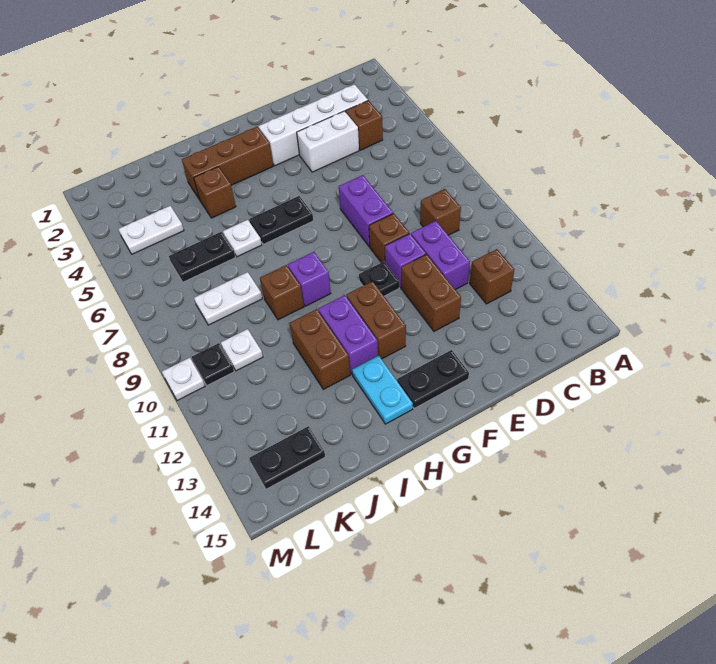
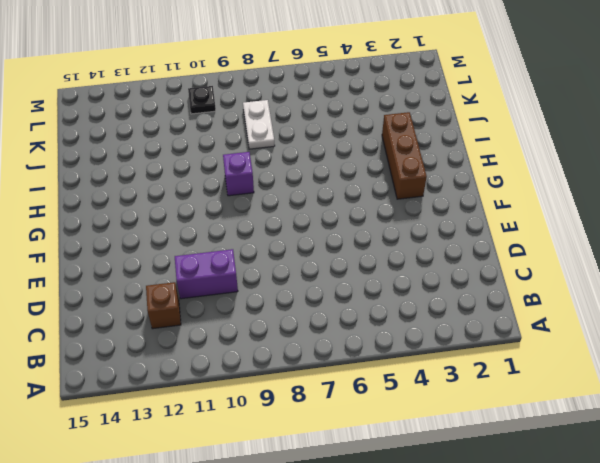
none -> white brick C3:F3 level 1
none -> brown brick C4 level 1
none -> brown brick C9 level 1

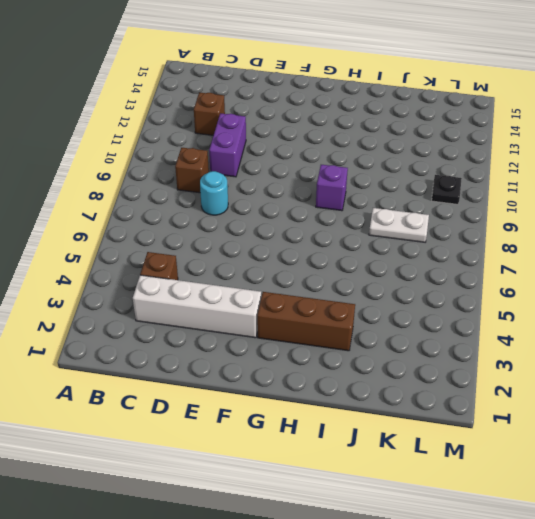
cyan round brick D8 level 1 -> none
none -> white brick D4:E4 level 1
none -> purple brick E7:E8 level 1
none -> brown brick E9 level 1

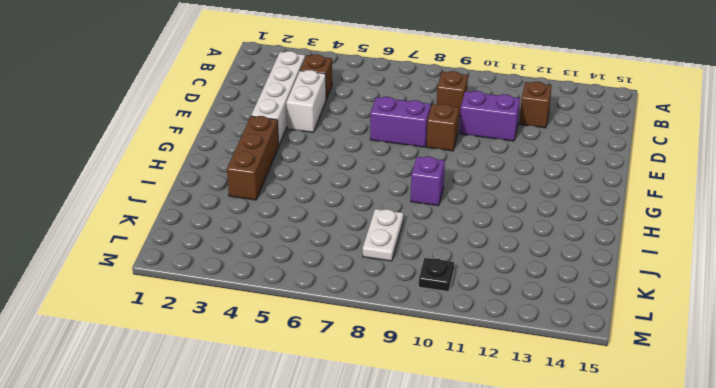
none -> purple brick E10 level 1
none -> brown brick E11:E12 level 1
none -> black plate F10 level 1

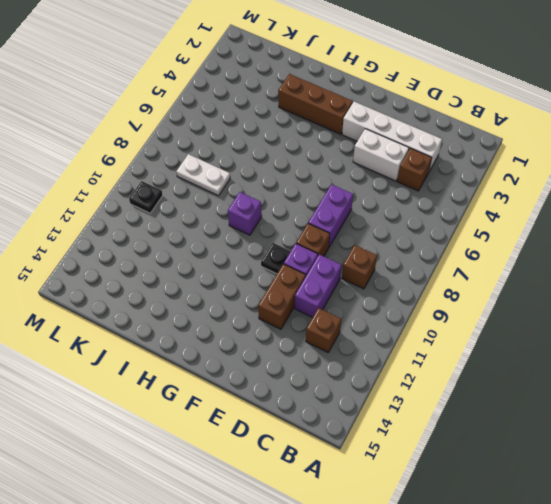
none -> black plate F14:G14 level 1
none -> black plate G6:H6 level 1
none -> brown brick G11:G12 level 1

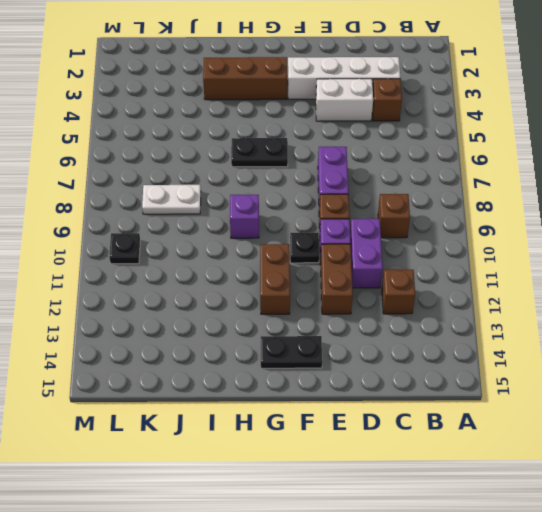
none -> purple brick H11:H12 level 1
none -> cyan plate H13:H14 level 1
none -> brown brick I4 level 1

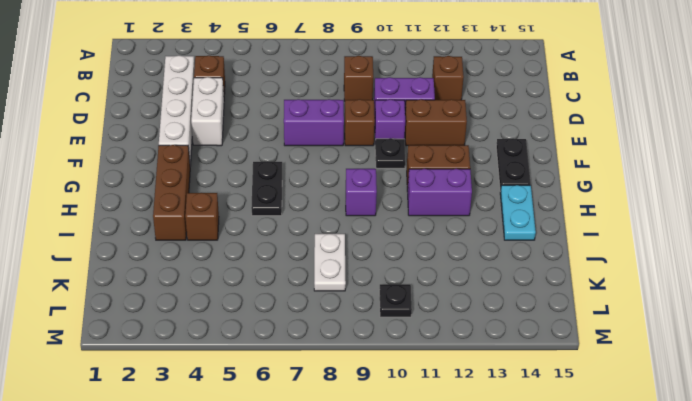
cyan plate H14:I14 level 1 -> cyan plate H13:H14 level 1
none -> white plate I6 level 1
none -> brown brick I9 level 1
none -> brown brick I11:I12 level 1

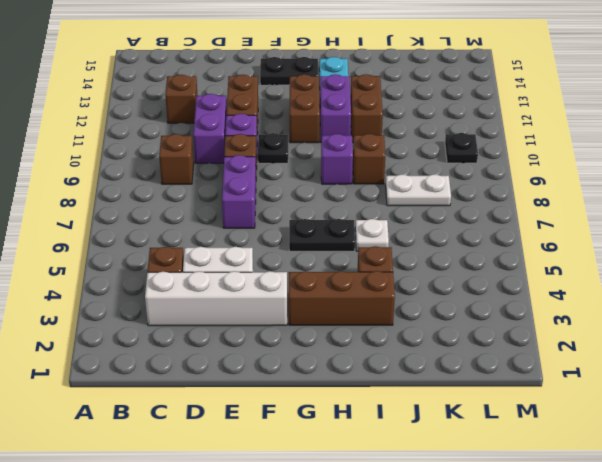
none -> black plate J6:K6 level 1
none -> white plate K4:L4 level 1
none -> white plate K10 level 1

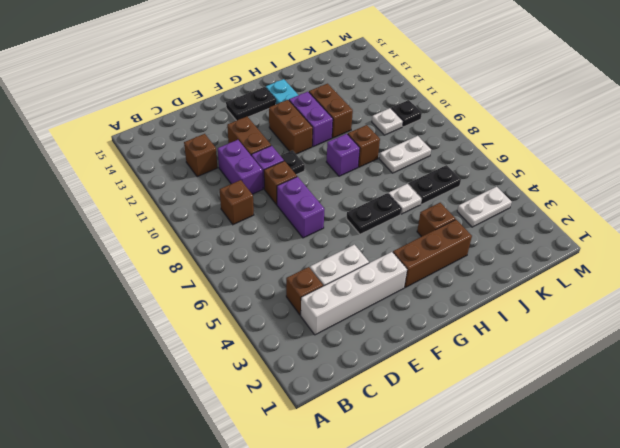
none -> black plate K14:L14 level 1
none -> white plate M10 level 1

